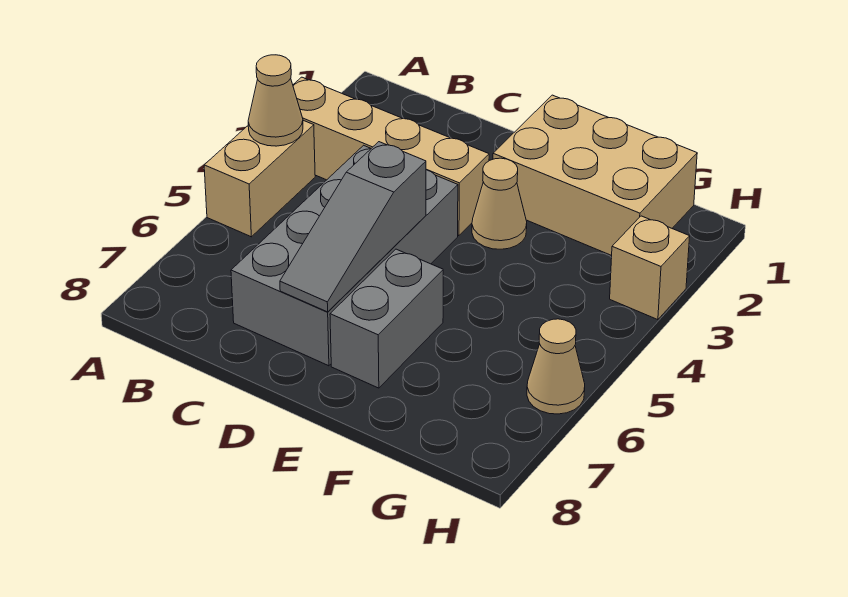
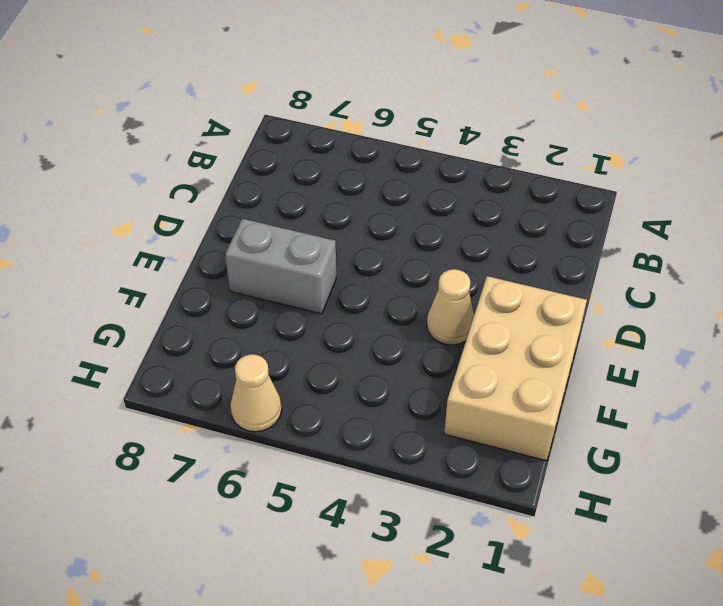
none -> tan brick A3:D3 level 1
none -> tan brick A4:A5 level 1

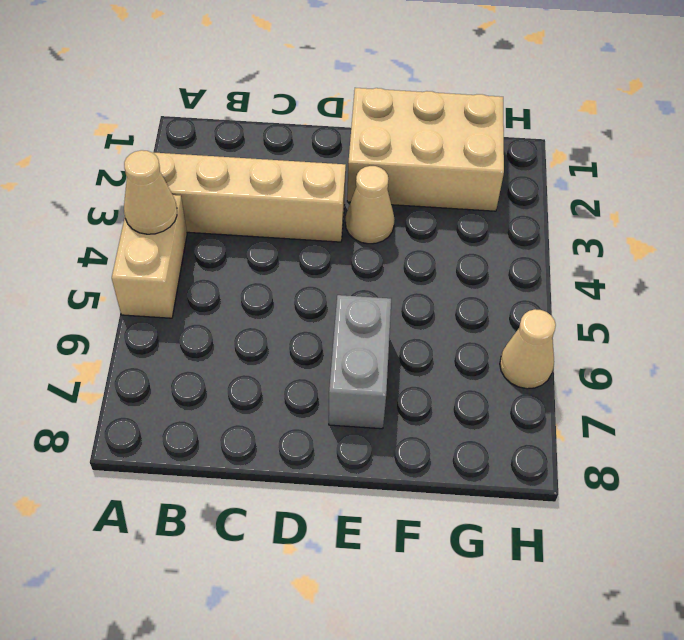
none -> grey brick C4:D7 level 1
none -> tan brick H3 level 1

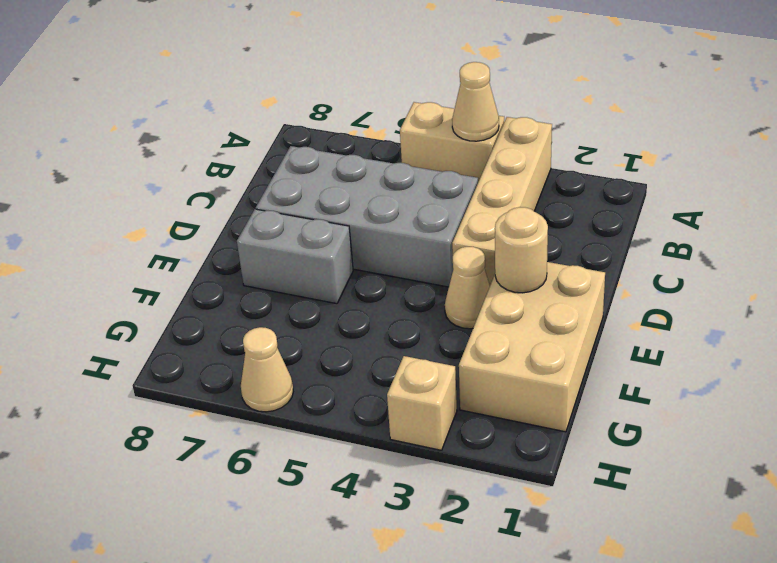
tan round brick E2 level 2 -> none
none -> grey slope D5:D7 level 2 top 5

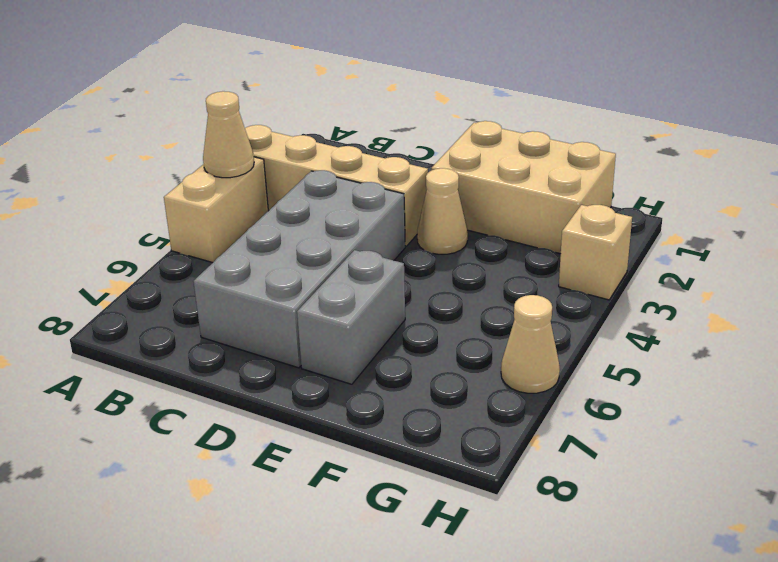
none -> grey slope D5:D7 level 2 top 5

